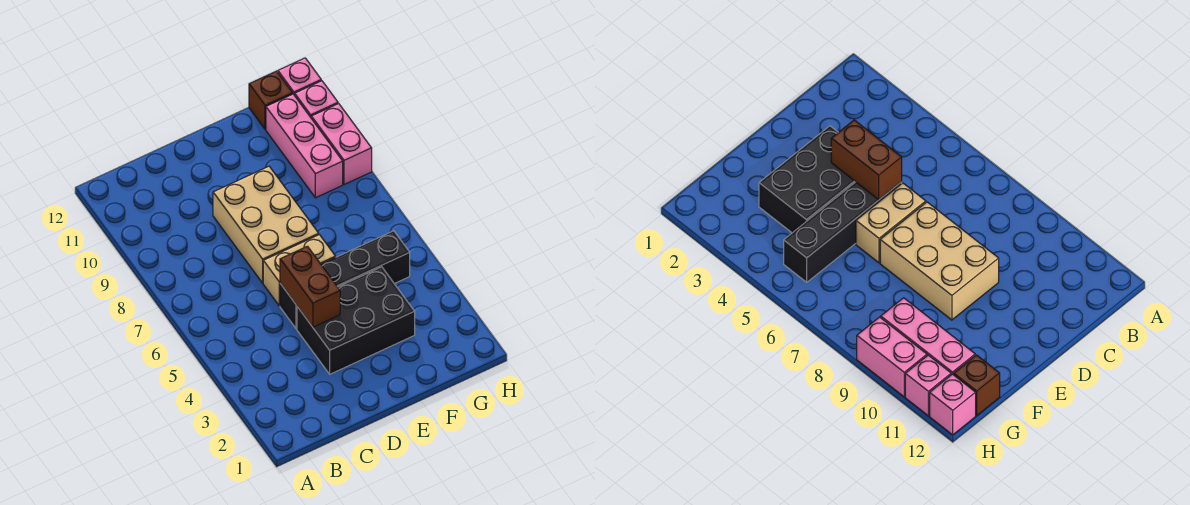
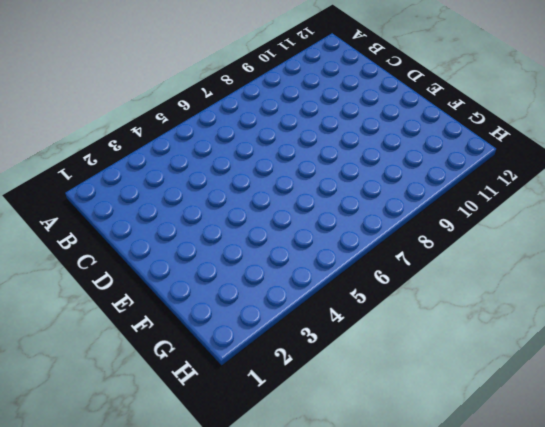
none -> black brick D3:F4 level 1
none -> black brick D5:G5 level 1

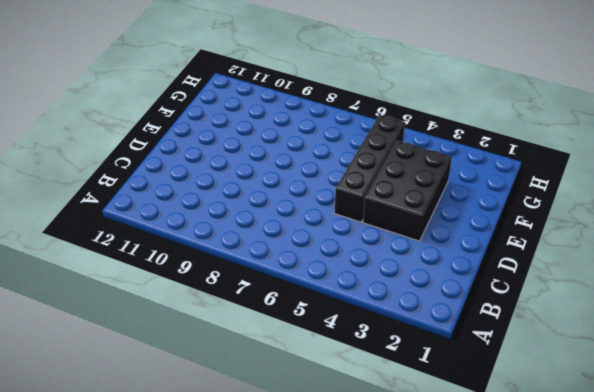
none -> tan brick D6:E6 level 1
none -> tan brick D7:E9 level 1

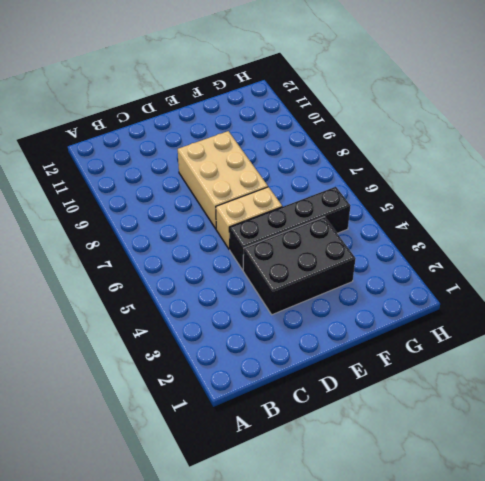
none -> pink brick G9:G11 level 1
none -> brown brick G12 level 1

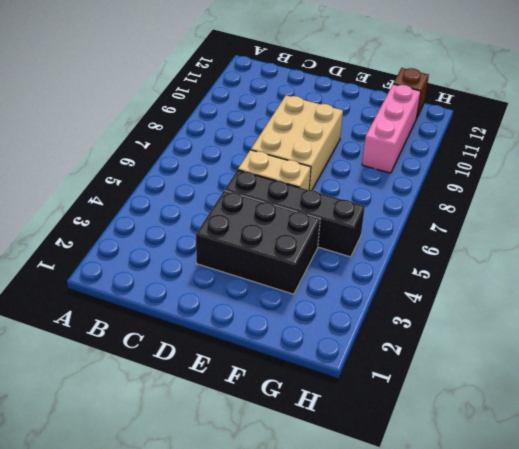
none -> pink brick H9:H10 level 1
none -> pink brick H11 level 1

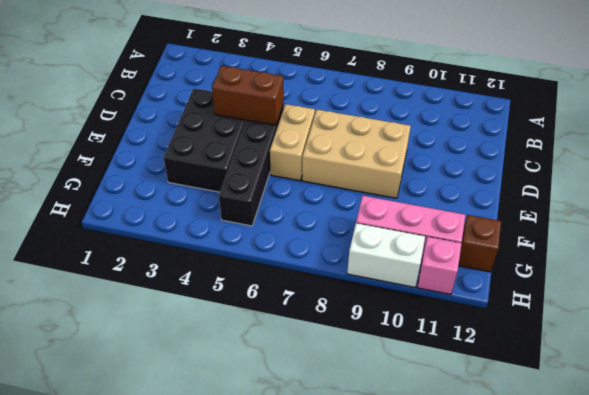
white brick H9:H10 level 1 -> pink brick H9:H10 level 1
none -> pink brick H12 level 1

